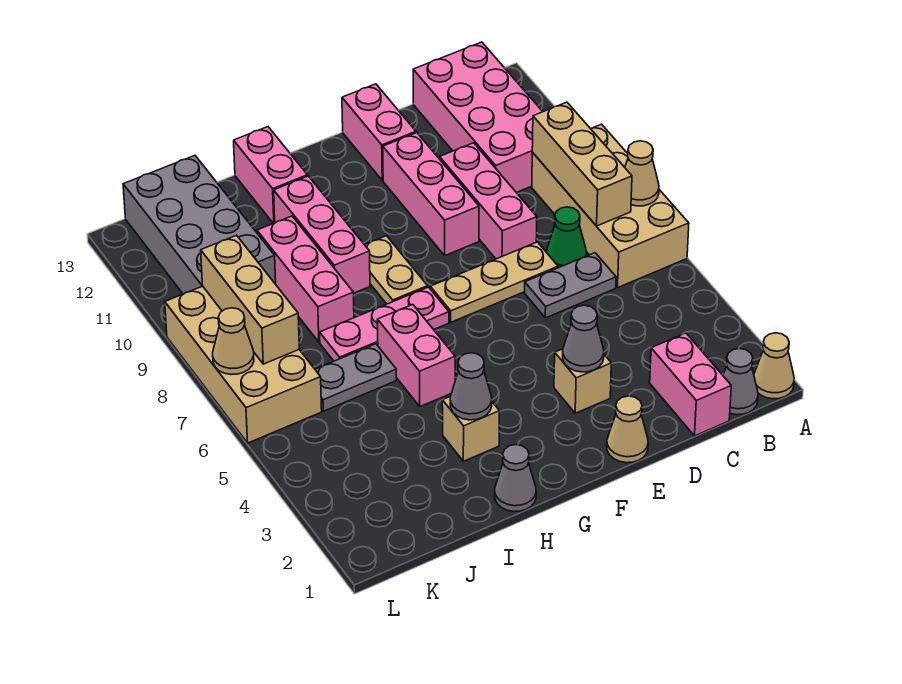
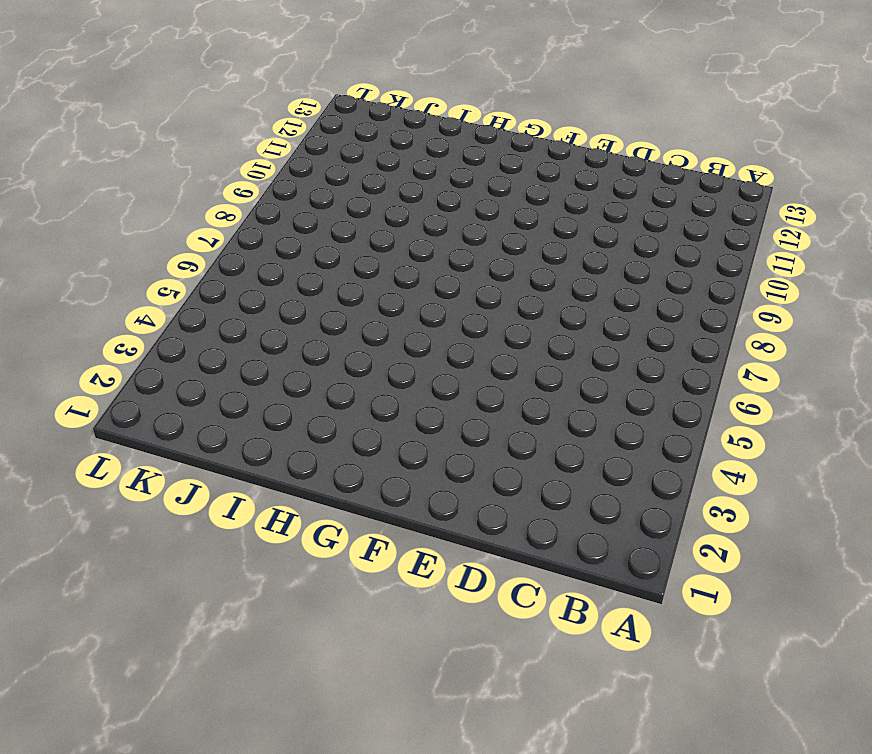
none -> tan cone A1 level 1
none -> tan brick A6:B9 level 1
none -> grey cone B1 level 1
none -> pink brick B10:C13 level 1

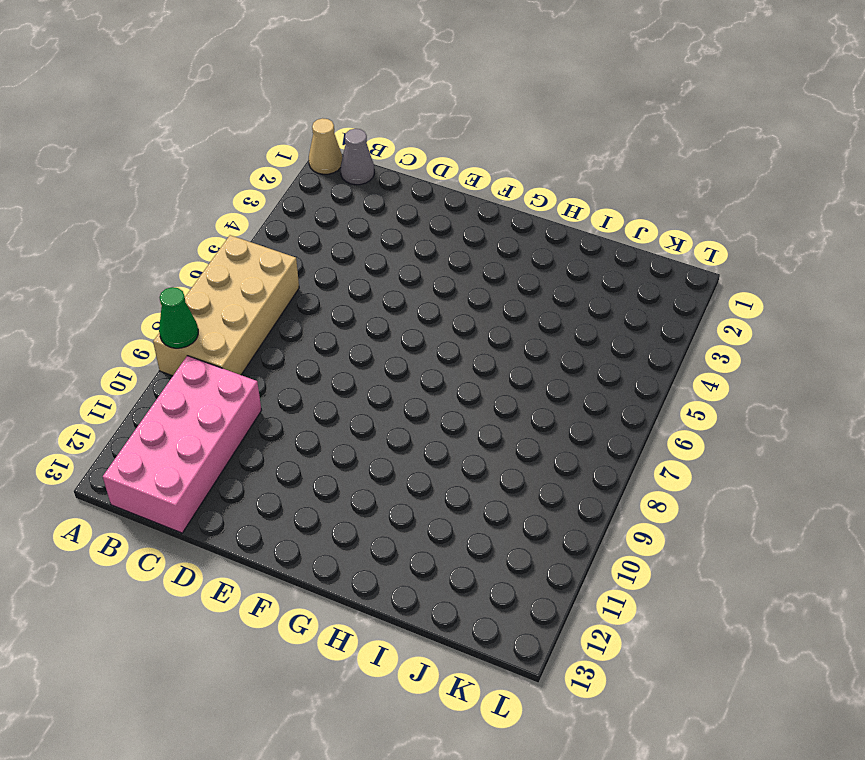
green cone A9 level 2 -> green cone C7 level 1
none -> pink brick C1:C2 level 1
none -> grey plate C6:D6 level 1
none -> tan plate D7:F7 level 1
none -> pink brick D8:D10 level 1

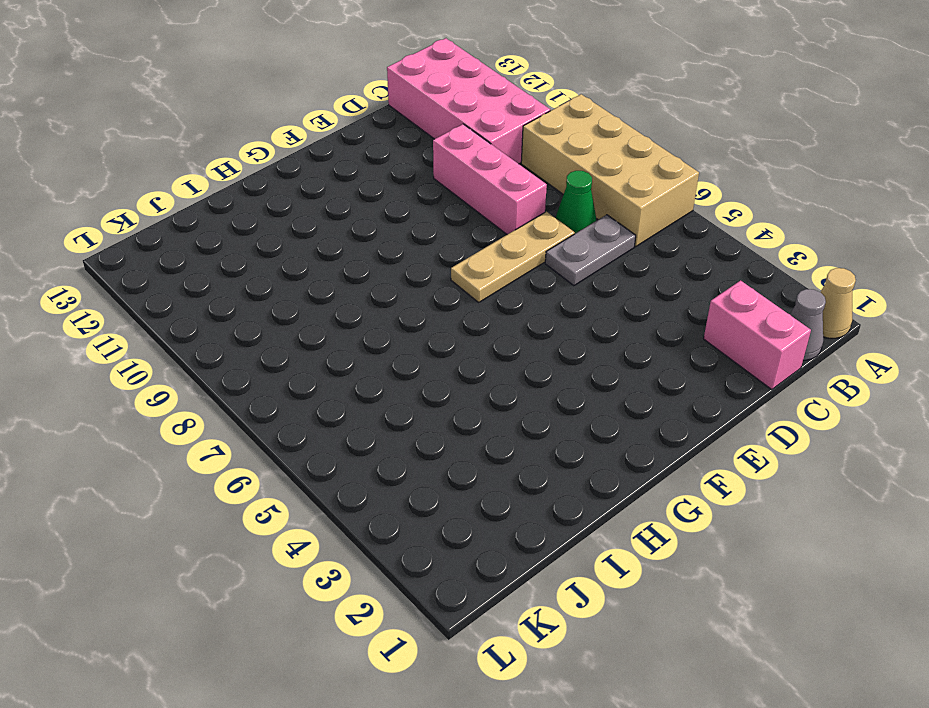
none -> tan cone E1 level 1
none -> tan brick E3 level 1
none -> pink brick E9:E11 level 1
none -> pink brick E12:E13 level 1

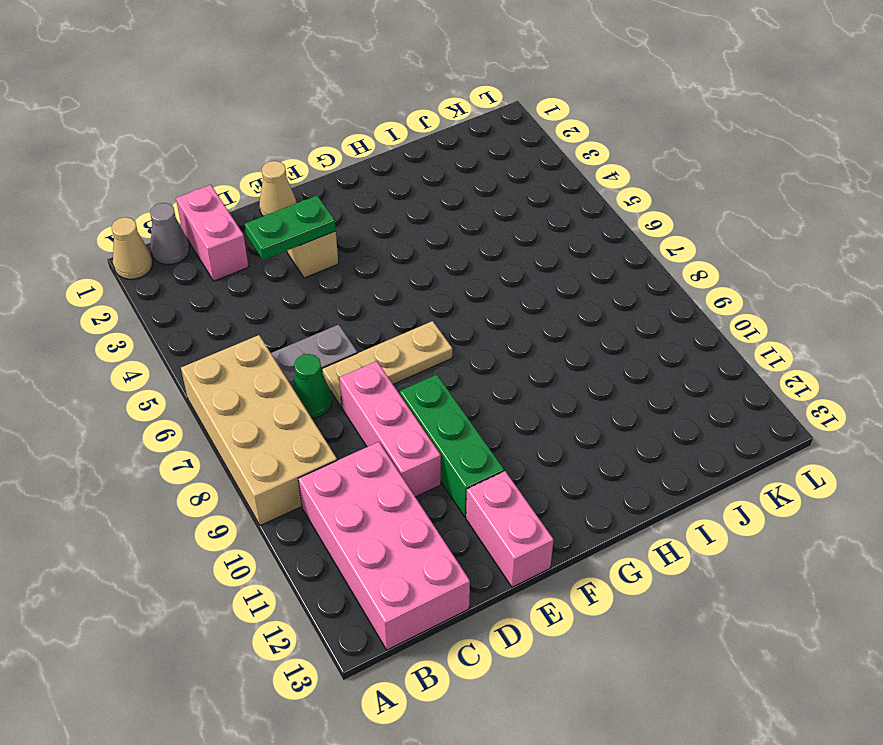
green plate D3:E3 level 2 -> grey cone E3 level 2
green brick E9:E11 level 1 -> pink brick E9:E11 level 1
none -> pink plate G7:I7 level 1
none -> tan plate G8:G9 level 1
none -> grey cone H1 level 1
none -> tan brick H3 level 1

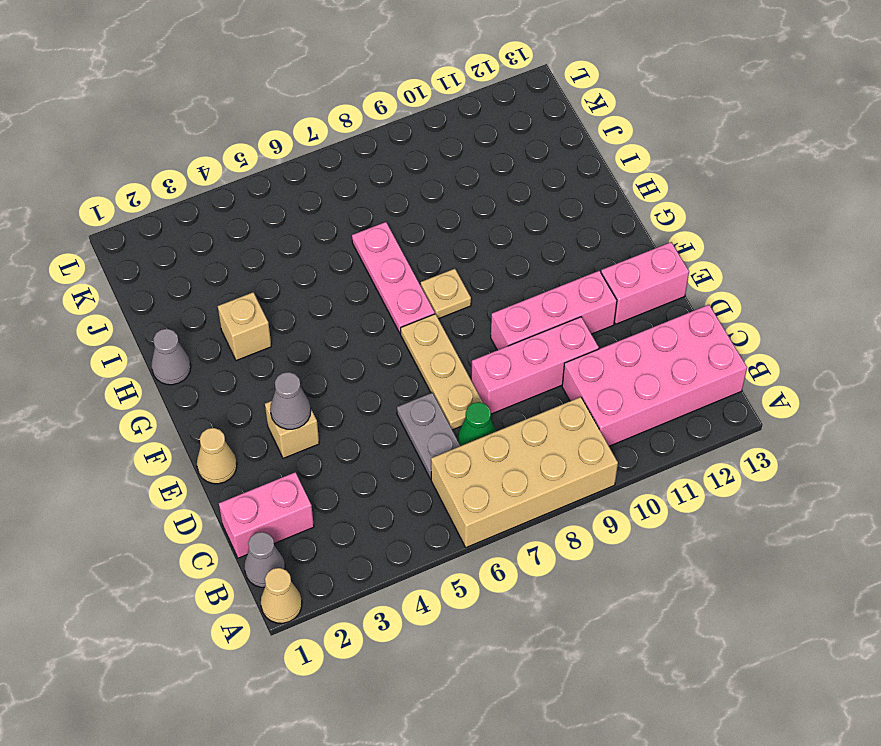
tan plate G8 level 1 -> tan plate G8:G9 level 1
none -> pink brick H5:H6 level 1
none -> pink brick H9:H11 level 1
none -> pink brick H12:H13 level 1
none -> grey plate I6:J6 level 1

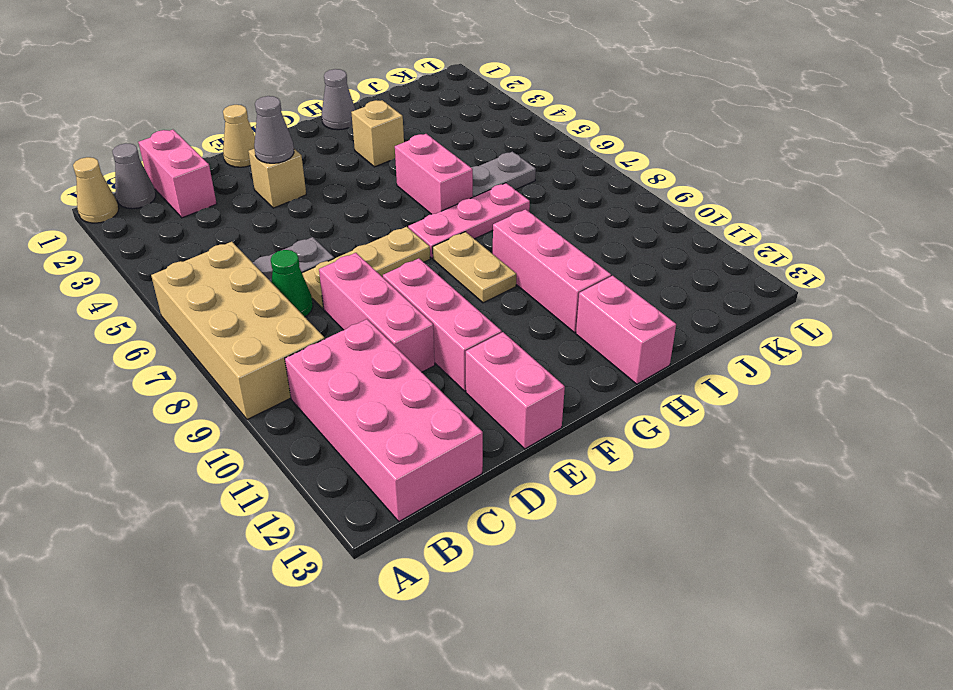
none -> pink brick I8:I10 level 1
none -> grey brick J10:K13 level 1
none -> tan brick K6:L9 level 1
none -> tan cone A7 level 2

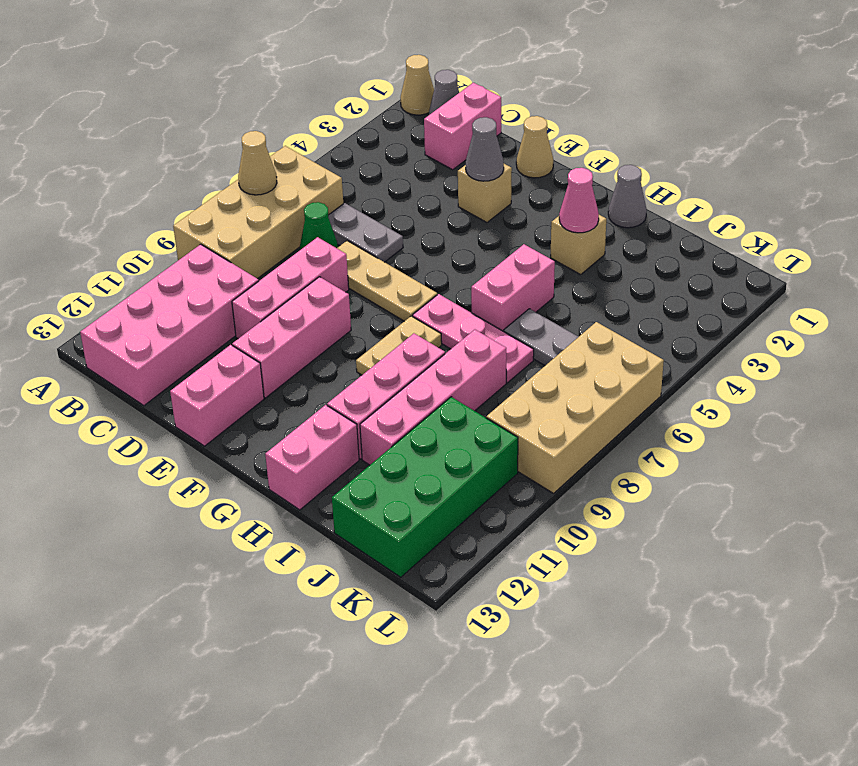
pink cone H3 level 2 -> grey cone H3 level 2
pink brick I8:I11 level 1 -> pink brick I8:I10 level 1
green brick J10:K13 level 1 -> grey brick J10:K13 level 1
none -> tan brick B7:B9 level 2
none -> tan brick K7:K9 level 2
none -> tan cone L7 level 2

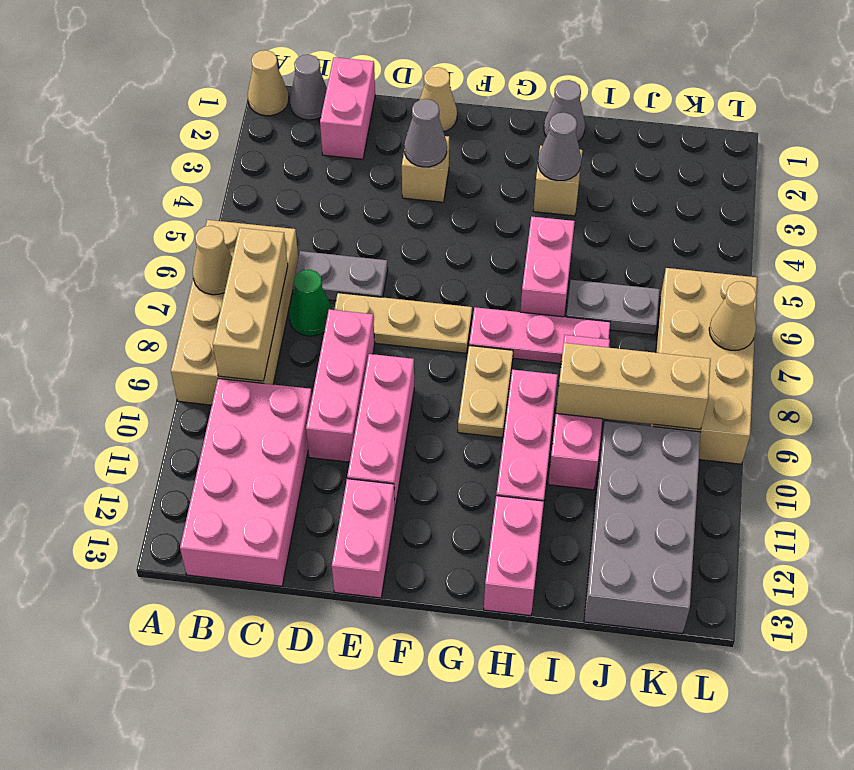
tan brick I9:K9 level 2 -> tan brick K7:K9 level 2

